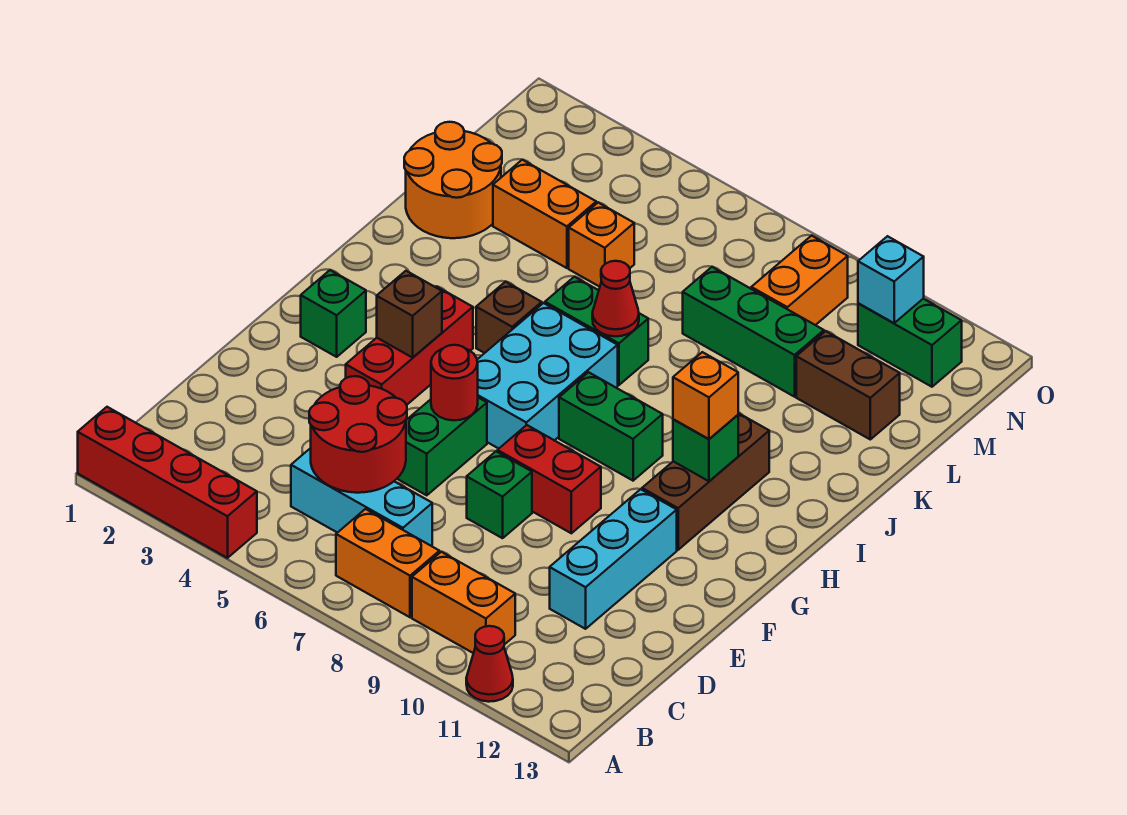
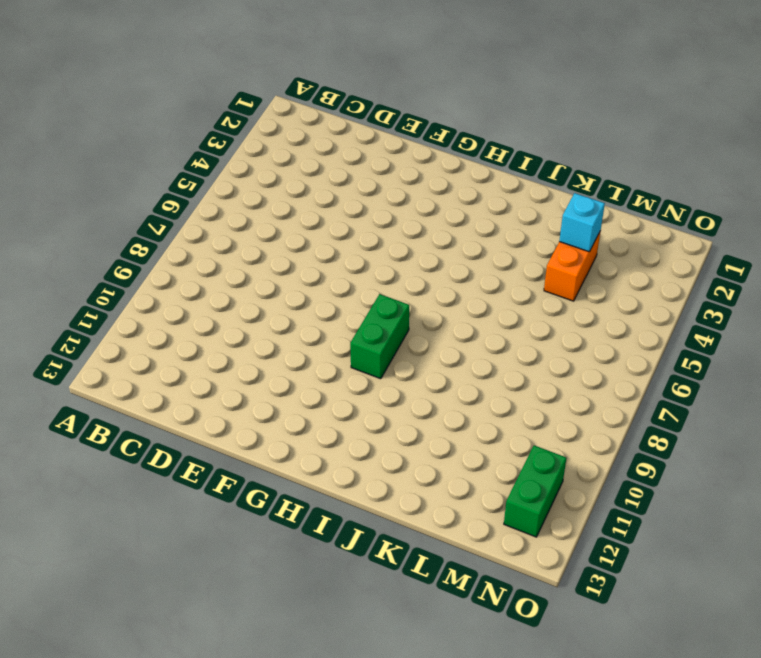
cyan brick L3 level 2 -> cyan brick N11 level 2
none -> red brick A1:A4 level 1
none -> red cone A11 level 1
none -> orange brick B7:B8 level 1
none -> orange brick B9:B10 level 1

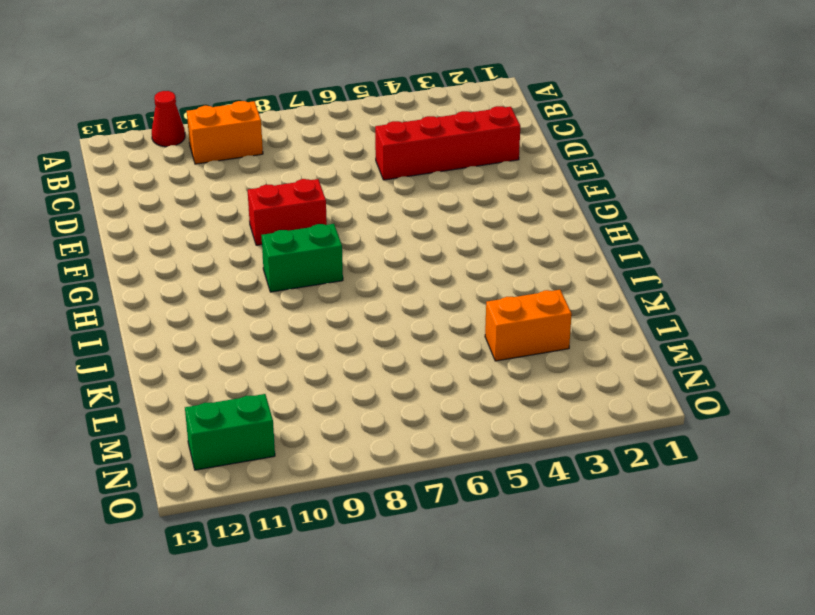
red brick D2:D5 level 1 -> red brick A1:A4 level 1
none -> orange brick B7:B8 level 1
none -> cyan brick C5:C7 level 1
none -> cyan brick D11:F11 level 1
none -> green brick E6:F6 level 1

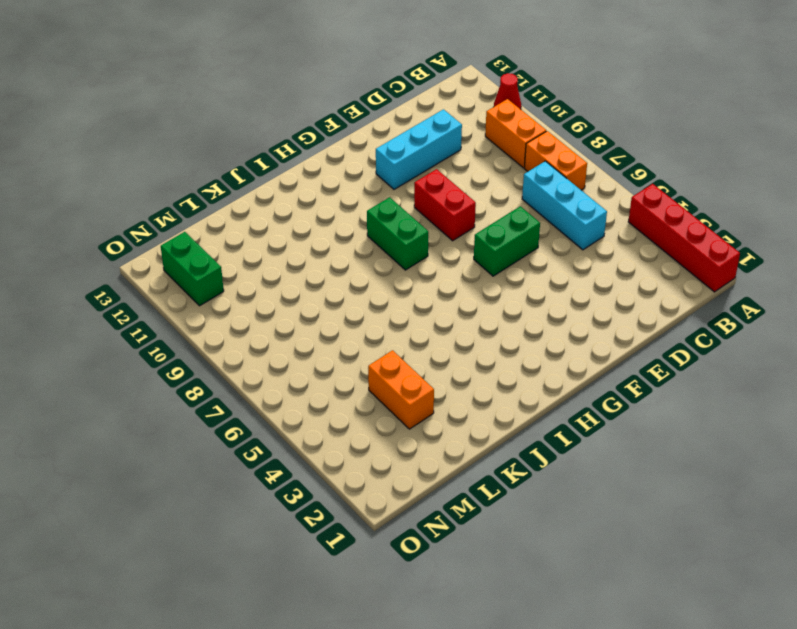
none -> green brick E8 level 1
none -> red brick F4:H4 level 1
none -> green brick G2 level 1
none -> cyan brick G6:I7 level 1

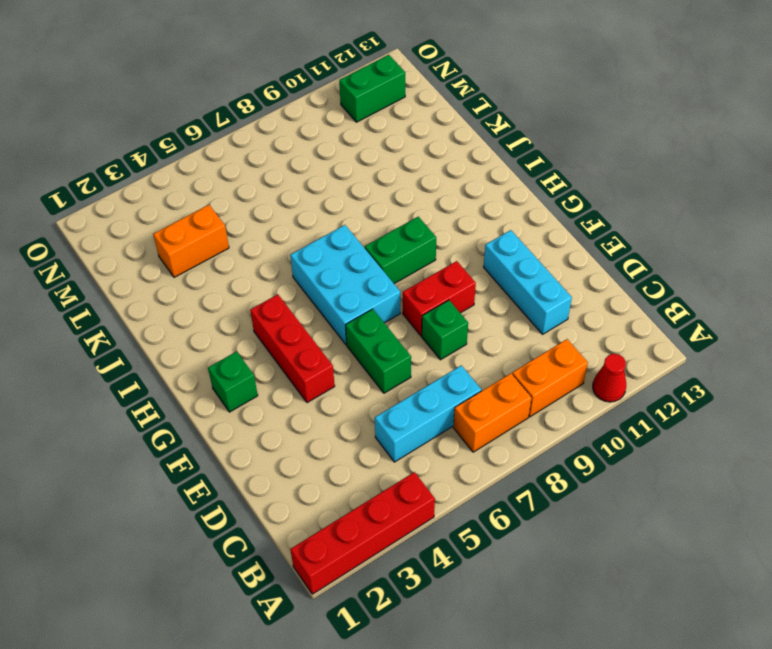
none -> brown brick G11:I11 level 1
none -> brown brick I5 level 1
none -> green brick J6:J7 level 1
none -> orange round brick K1:L2 level 1

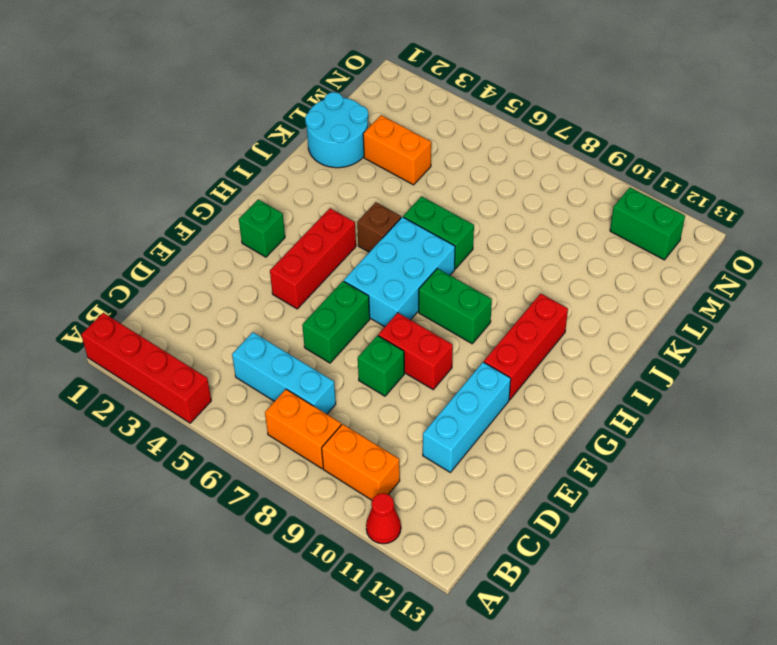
red brick G11:I11 level 1 -> brown brick G11:I11 level 1
cyan round brick K1:L2 level 1 -> orange round brick K1:L2 level 1
none -> orange brick L5 level 1
none -> green brick L8:L10 level 1
none -> brown brick L11:L12 level 1
none -> orange brick M9:N9 level 1

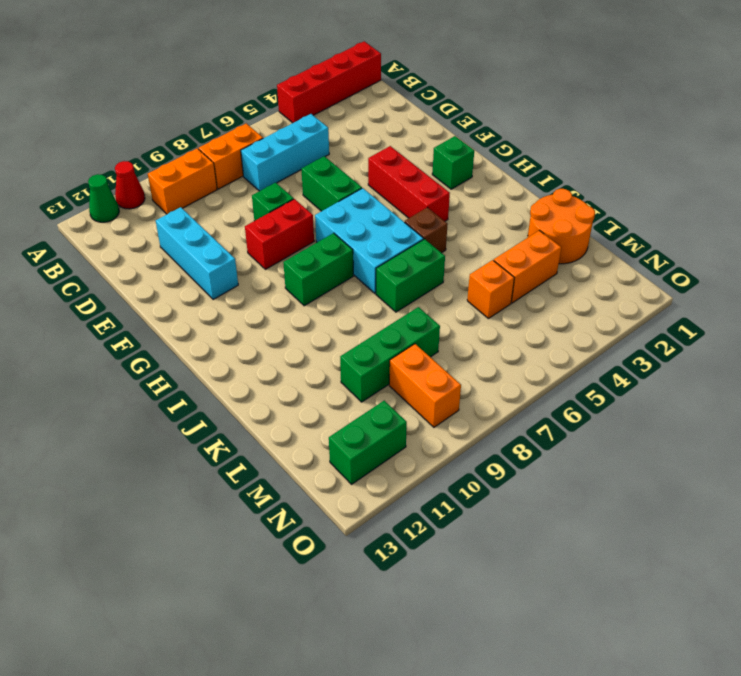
green cone A12 level 1 -> none
none -> brown brick G11:I11 level 1
none -> brown brick L11:L12 level 1
none -> red round brick C5:D6 level 2
none -> red round brick F6 level 2

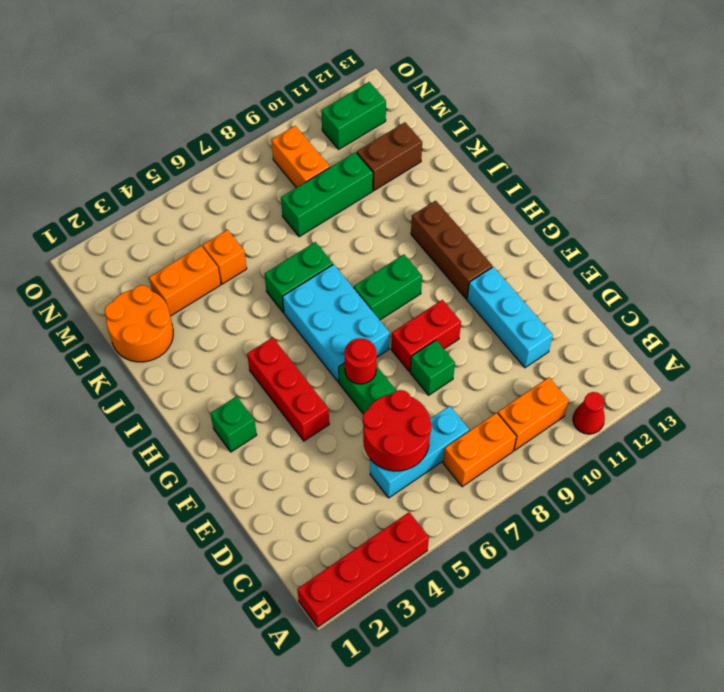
none -> brown brick I5 level 1
none -> brown brick G4 level 2
none -> green brick H11 level 2
none -> red cone J7 level 2

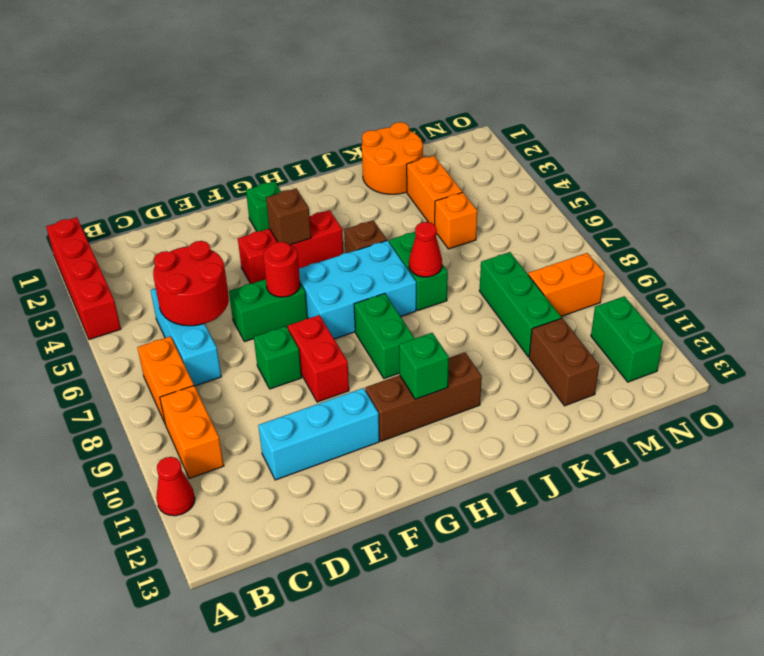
none -> cyan brick N11 level 2
none -> orange brick H11 level 3

